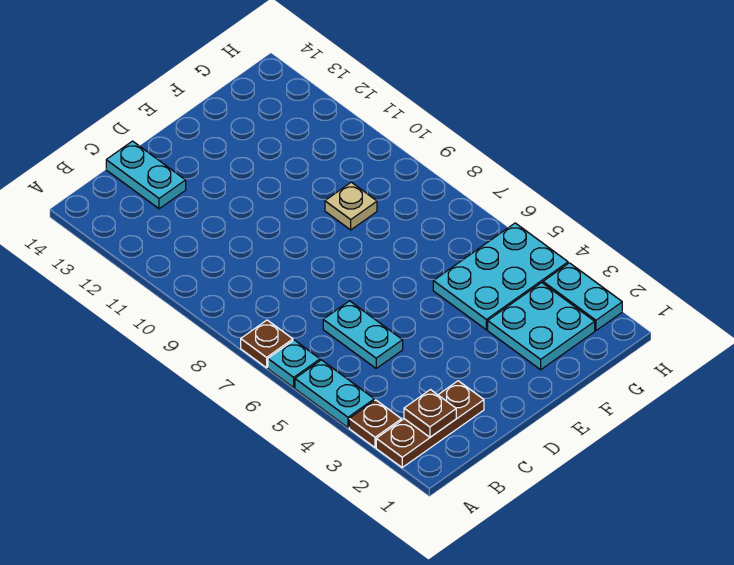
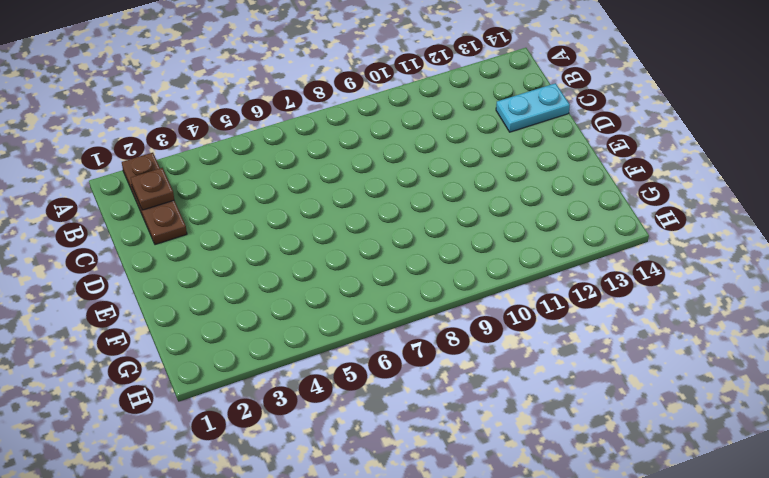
none -> brown plate A3 level 1
none -> cyan plate A4:A5 level 1
none -> cyan plate A6 level 1

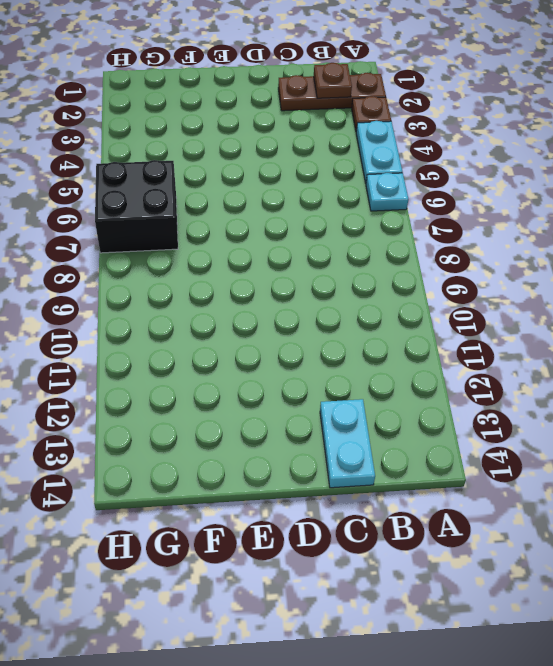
black brick G6:H7 level 1 -> none
none -> brown plate A7 level 1
none -> cyan plate C5:C6 level 1
none -> cyan plate F2:G3 level 1

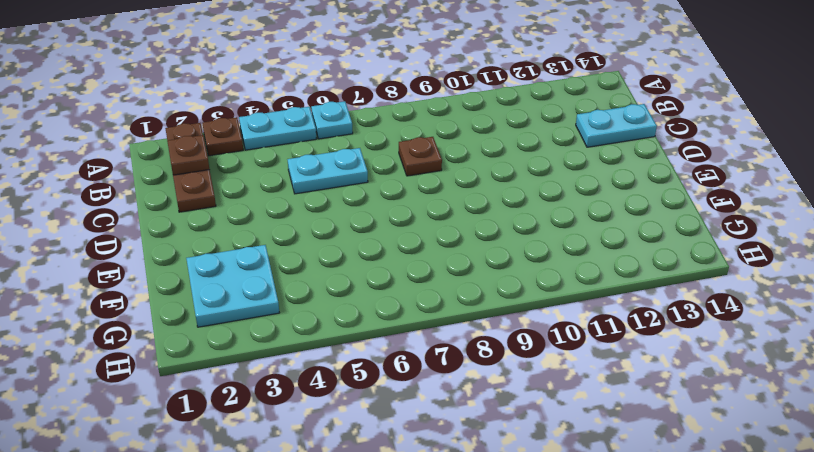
brown plate C8 level 1 -> brown plate A7 level 1
none -> cyan plate F4:H5 level 1
none -> tan plate F9 level 1
none -> cyan plate H2:H3 level 1

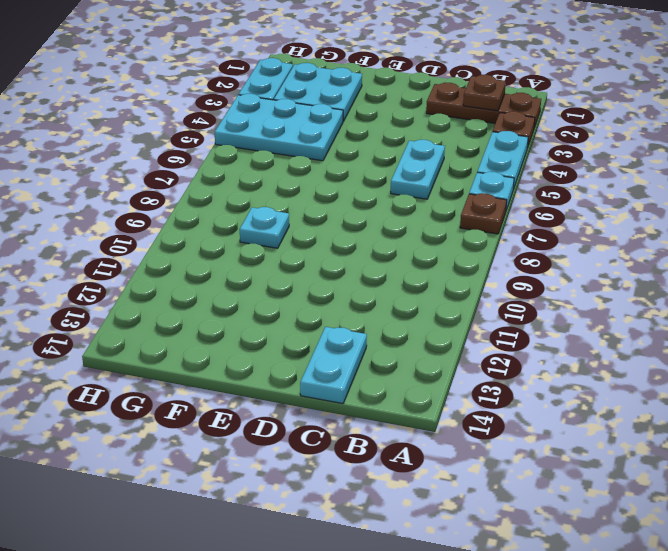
cyan plate F9 level 1 -> tan plate F9 level 1

